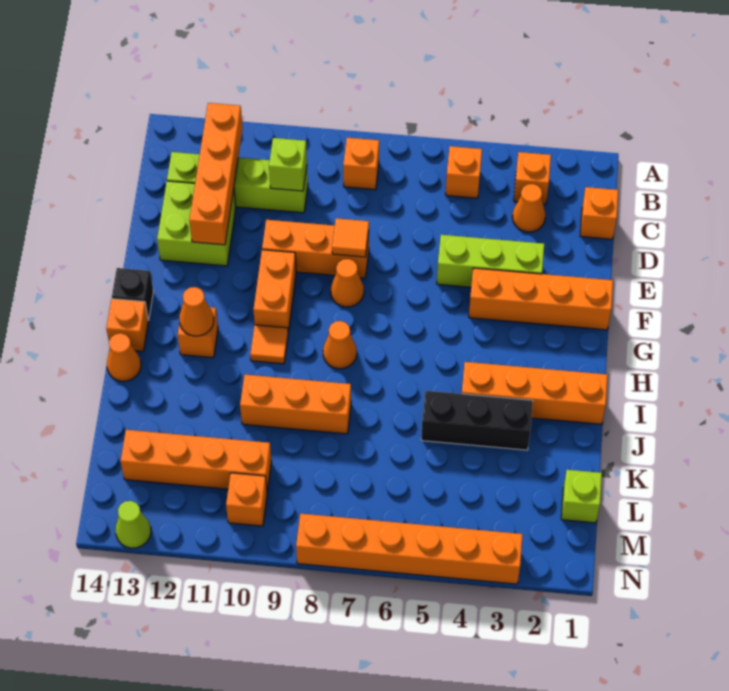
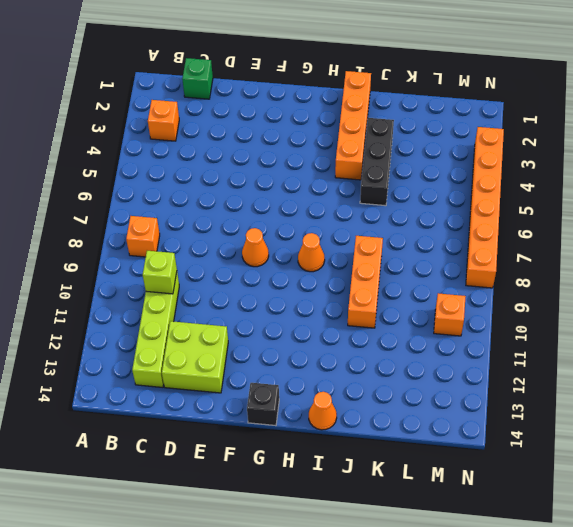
green brick C1 level 1 -> orange brick C1 level 1
none -> orange brick B5 level 1
none -> orange cone C3 level 1
none -> lime brick E3:E5 level 1
none -> orange brick E8:E10 level 1

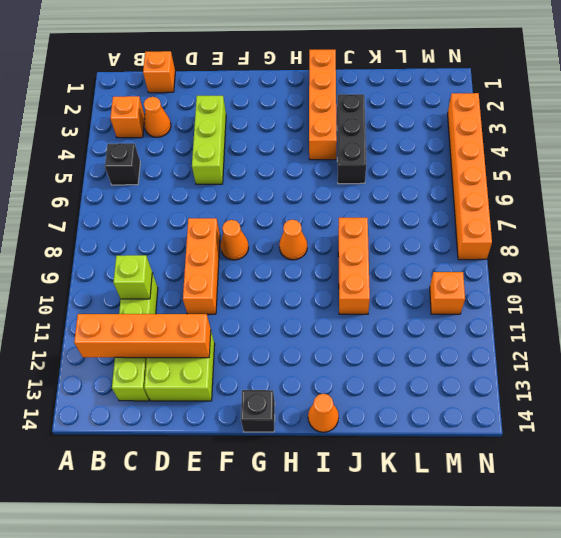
black brick B5 level 1 -> orange brick B5 level 1
none -> orange brick B8 level 1
none -> orange brick F1:F4 level 1
none -> orange brick F10:G10 level 1
none -> orange tile H10 level 1

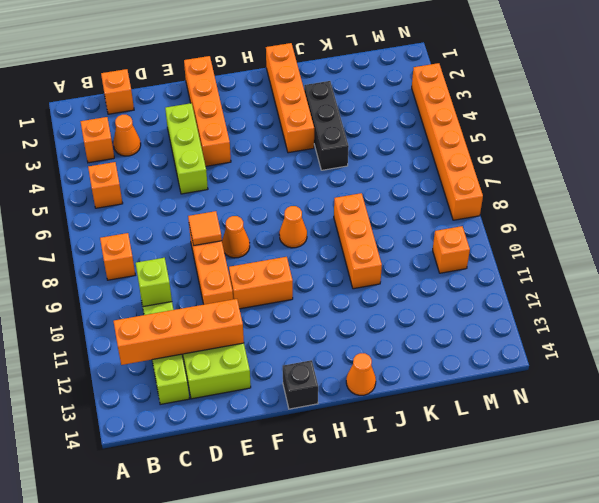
none -> orange tile H10 level 1
none -> orange brick H12 level 1
none -> orange brick H14 level 1
none -> lime brick L1 level 1

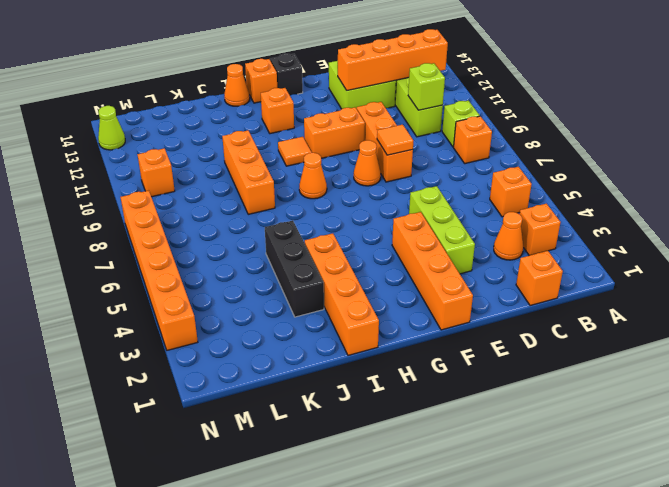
lime brick B9 level 1 -> lime brick L1 level 1
none -> orange brick L10:L13 level 1
none -> orange cone H12 level 2

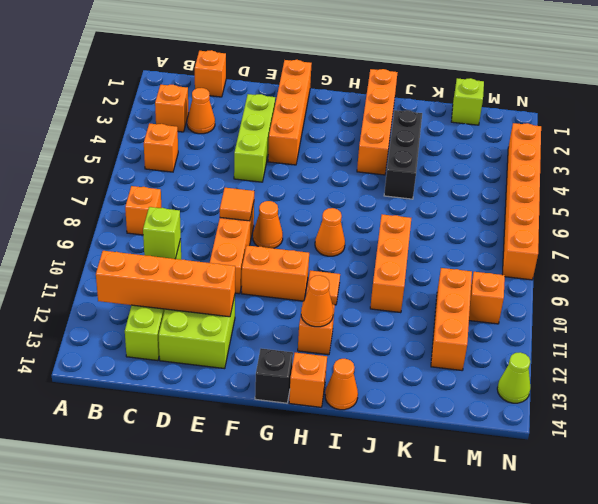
orange brick L10:L12 level 1 -> orange brick L10:L13 level 1

